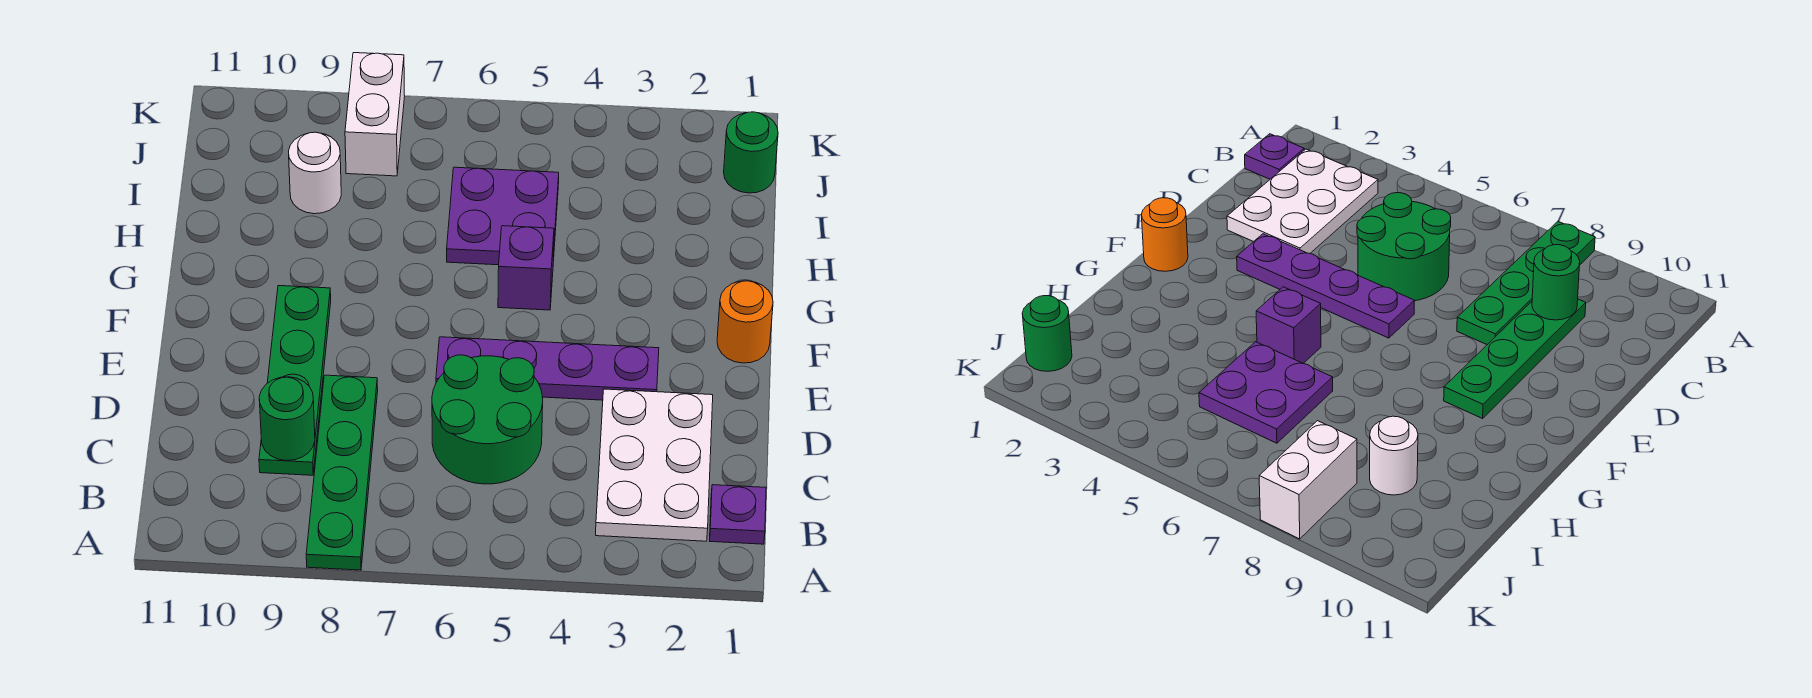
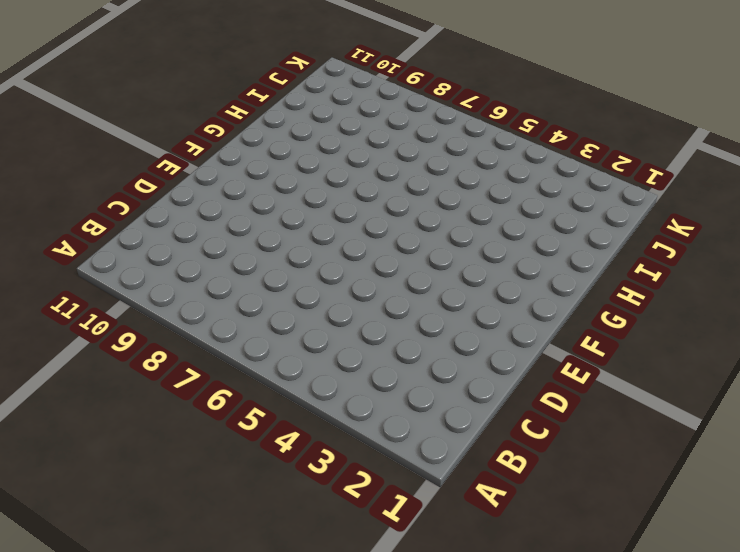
none -> green plate A8:D8 level 1
none -> purple plate B1 level 1
none -> white plate B2:D3 level 1

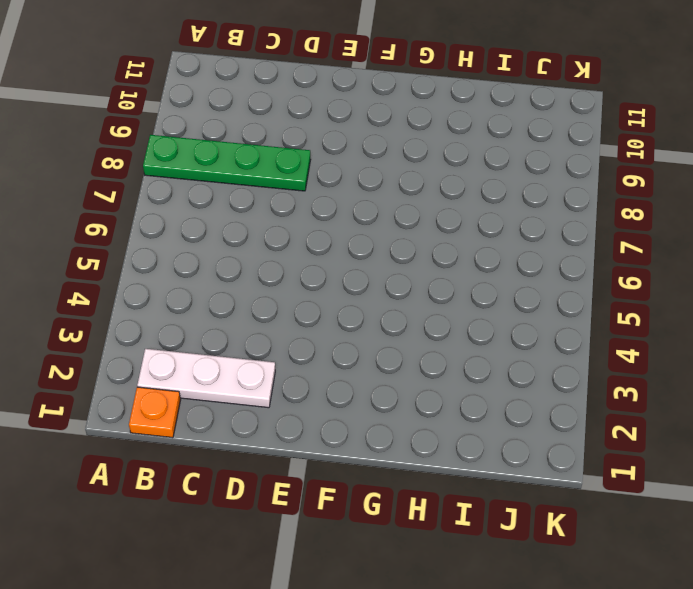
orange plate B1 level 1 -> purple plate B1 level 1
white plate B2:D2 level 1 -> white plate B2:D3 level 1
none -> green round brick C5:D6 level 1
none -> green plate C9:F9 level 1
none -> purple plate E3:E6 level 1

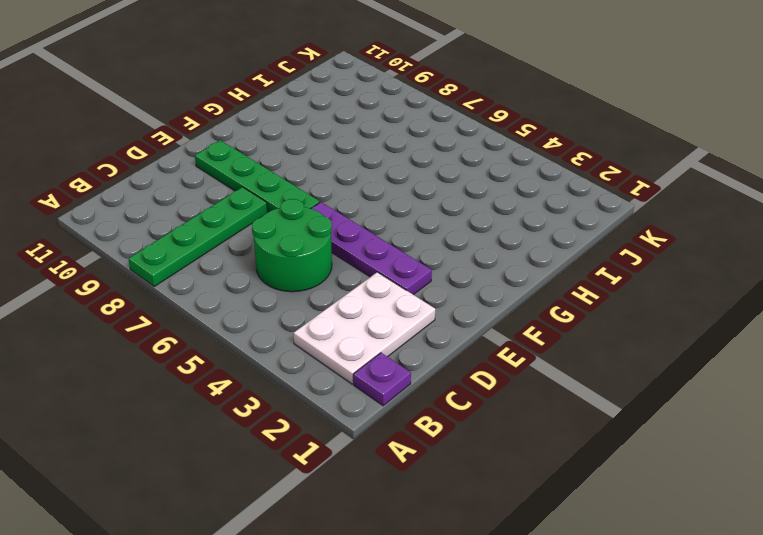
green plate E7:E10 level 1 -> green plate C9:F9 level 1
none -> orange round brick F1 level 1
none -> purple brick G5 level 1
none -> purple plate H5:I6 level 1

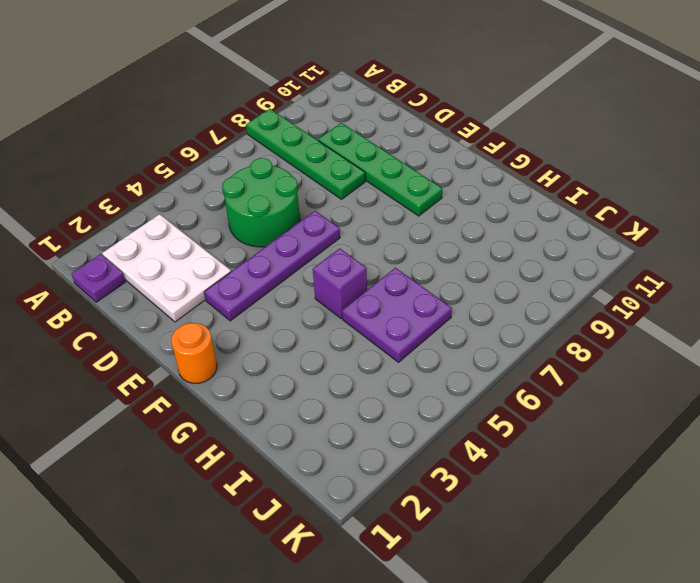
none -> white round brick I9 level 1
none -> green round brick J1 level 1
none -> white brick J8:K8 level 1

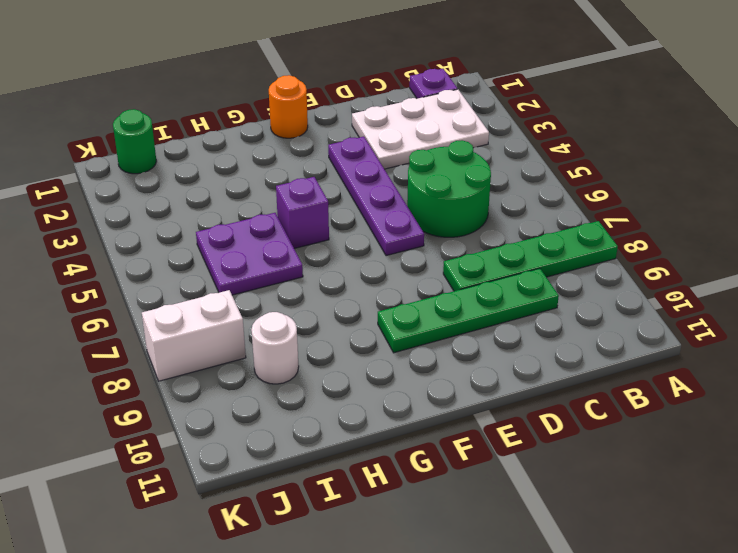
none -> green round brick C9 level 2

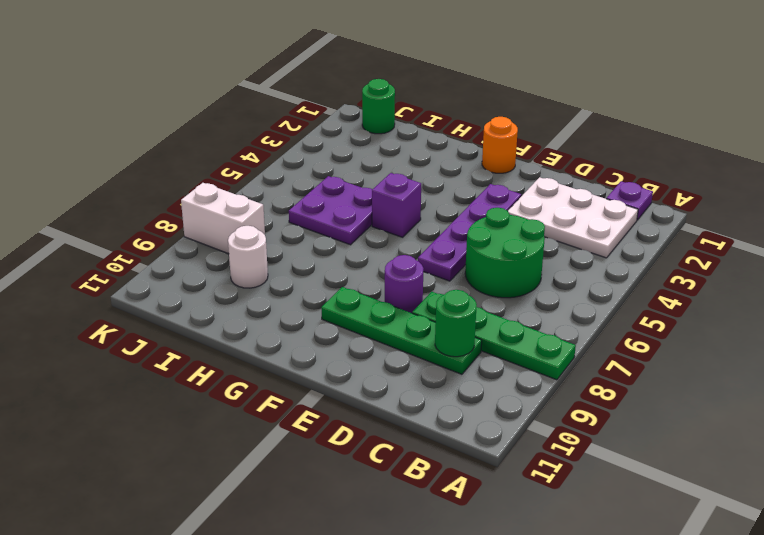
purple round brick E8 level 1 -> none

